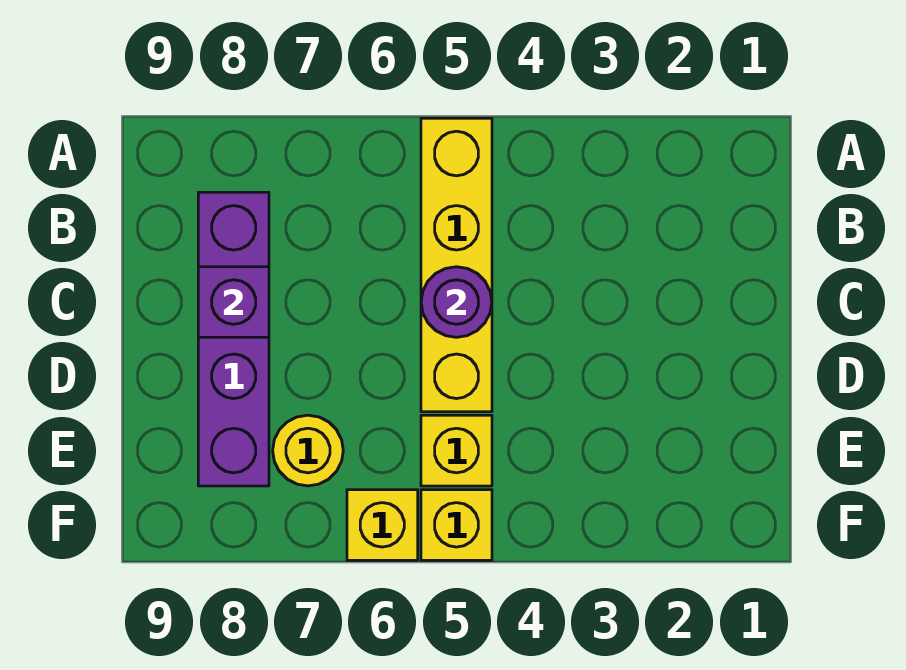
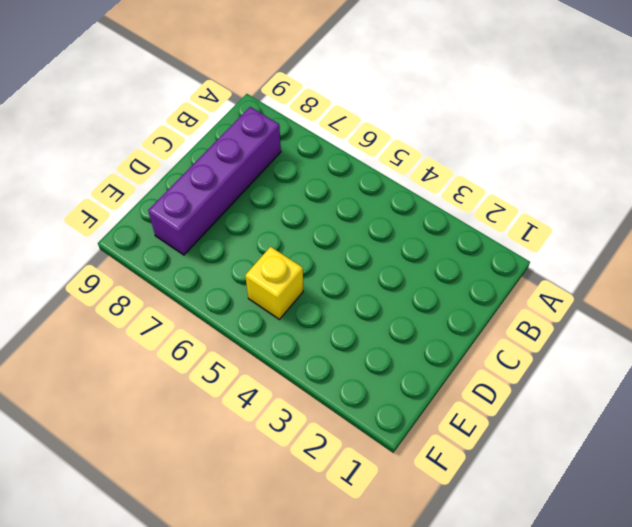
none -> yellow brick A5:D5 level 1
none -> yellow round brick E7 level 1

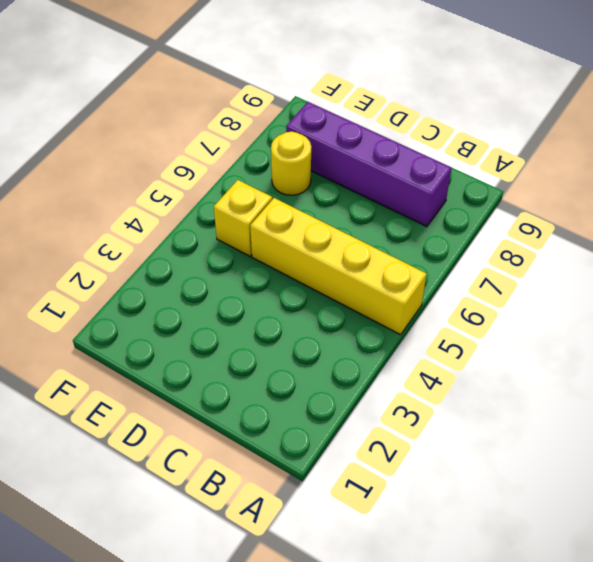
none -> yellow brick F5 level 1
none -> yellow brick F6 level 1

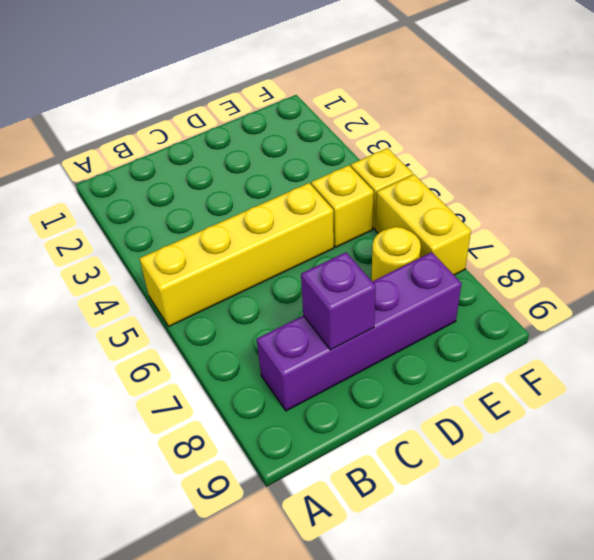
yellow brick F6:F7 level 1 -> yellow brick F6 level 1
none -> purple round brick C5 level 2

